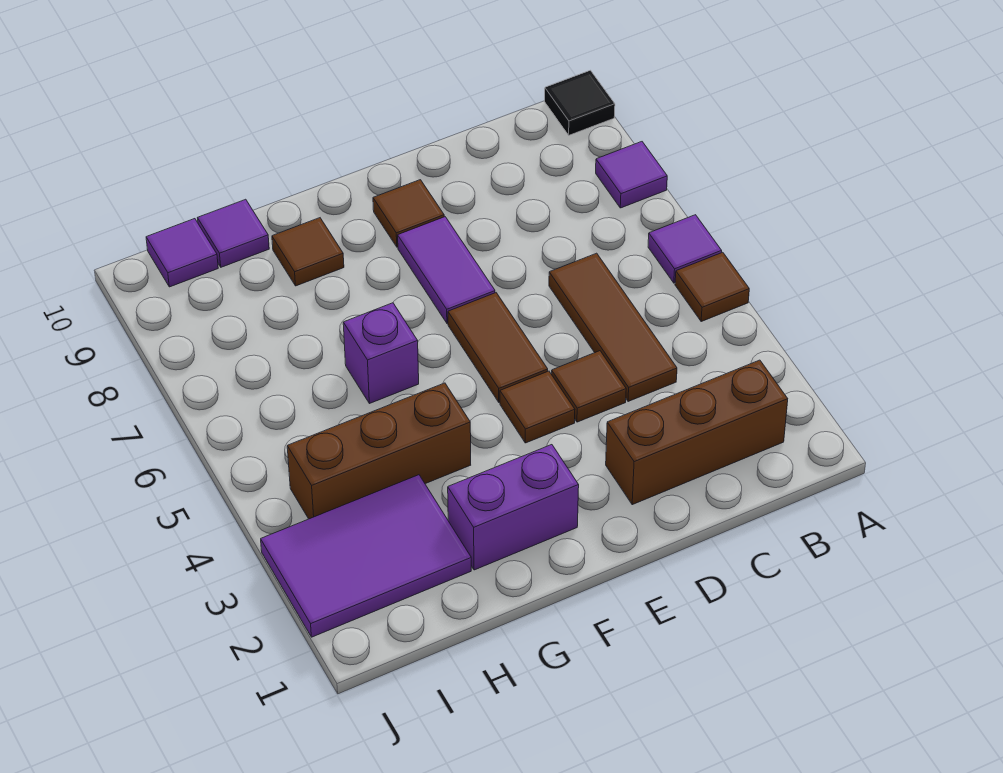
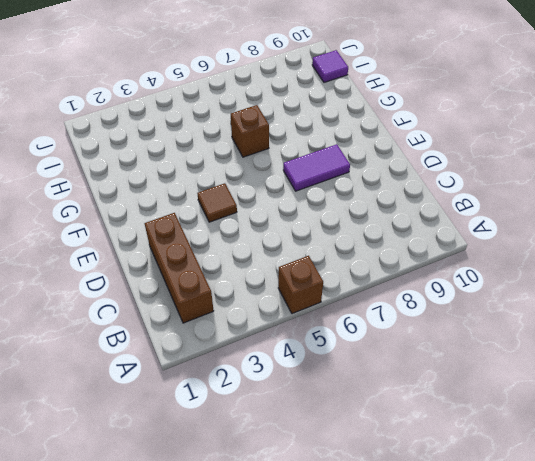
brown brick A5 level 1 -> brown tile A5 level 1
brown brick G6 level 1 -> purple brick G6 level 1
none -> purple tile A6 level 1
none -> purple tile A8 level 1
none -> black tile A10 level 1

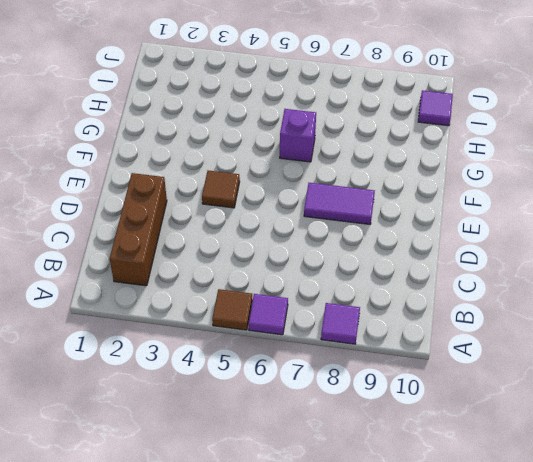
none -> black tile A10 level 1
none -> brown tile C4:C6 level 1
none -> brown tile D4 level 1

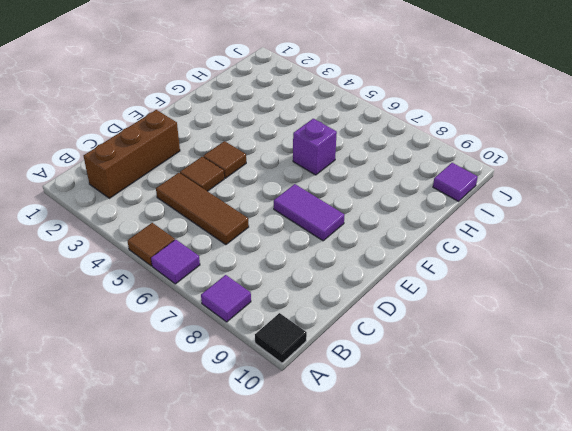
none -> brown tile E5:E6 level 1
none -> brown tile E9 level 1
none -> purple brick F2:G2 level 1

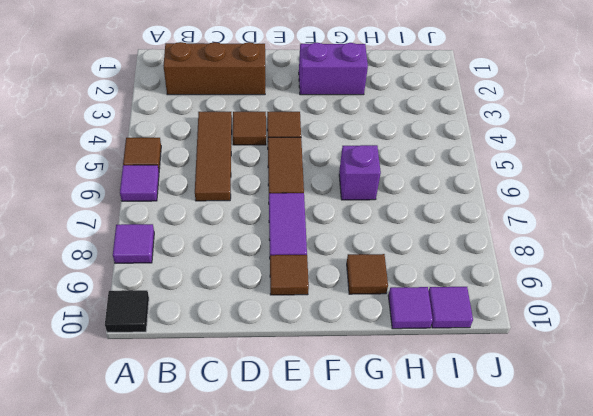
none -> brown brick G4:I4 level 1
none -> purple tile H2:J3 level 1

